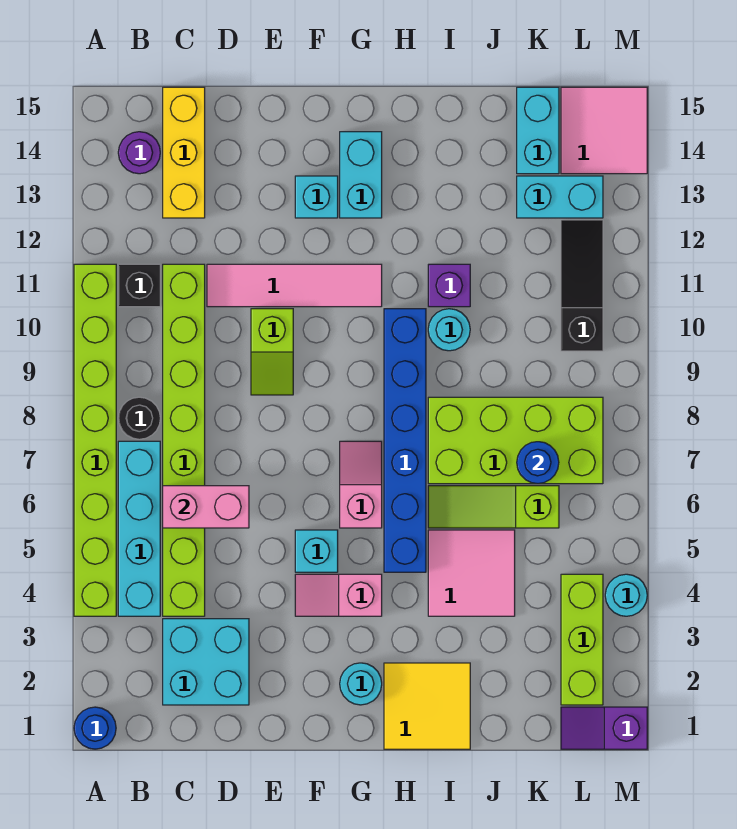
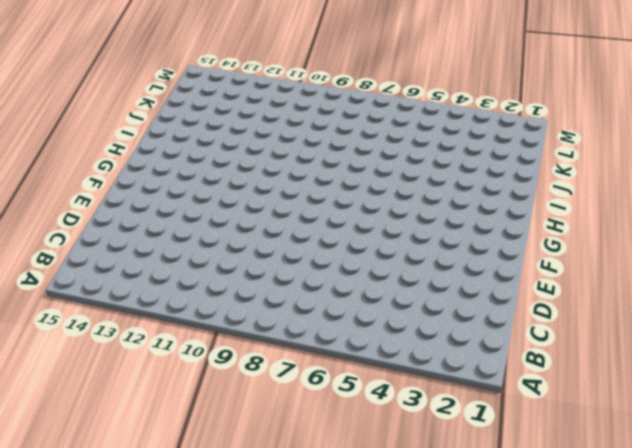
none -> blue round brick A1 level 1
none -> lime brick A4:A11 level 1
none -> cyan brick B4:B7 level 1
none -> black round brick B8 level 1

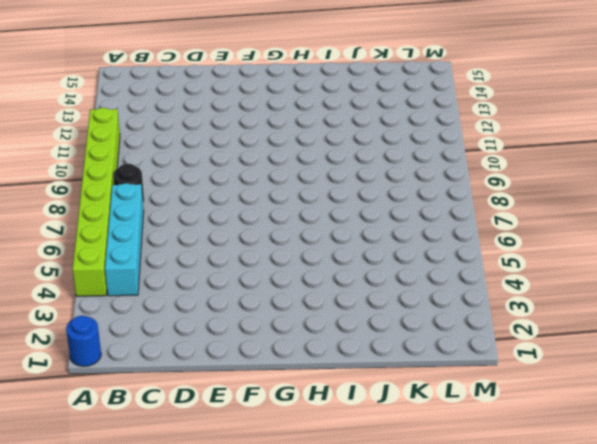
none -> black brick B11 level 1
none -> purple round brick B14 level 1
none -> cyan brick C2:D3 level 1
none -> lime brick C4:C11 level 1

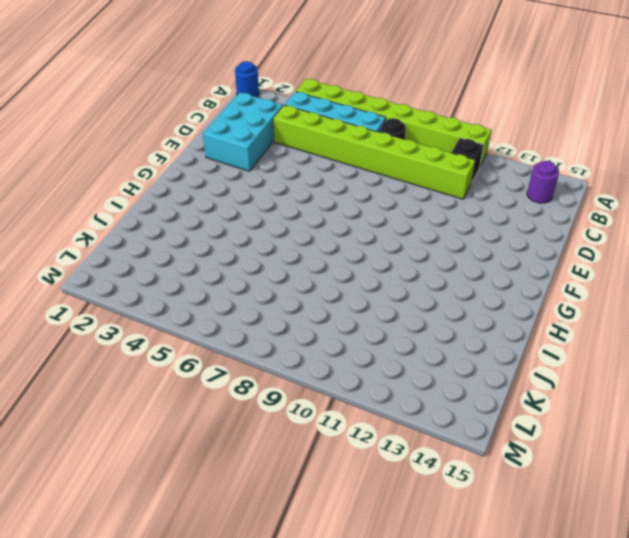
cyan brick C2:E3 level 1 -> cyan brick C2:D3 level 1
none -> yellow brick C13:C15 level 1
none -> pink tile D11:G11 level 1
none -> lime slope E9:E10 level 1 top 10
none -> pink slope F4:G4 level 1 top G

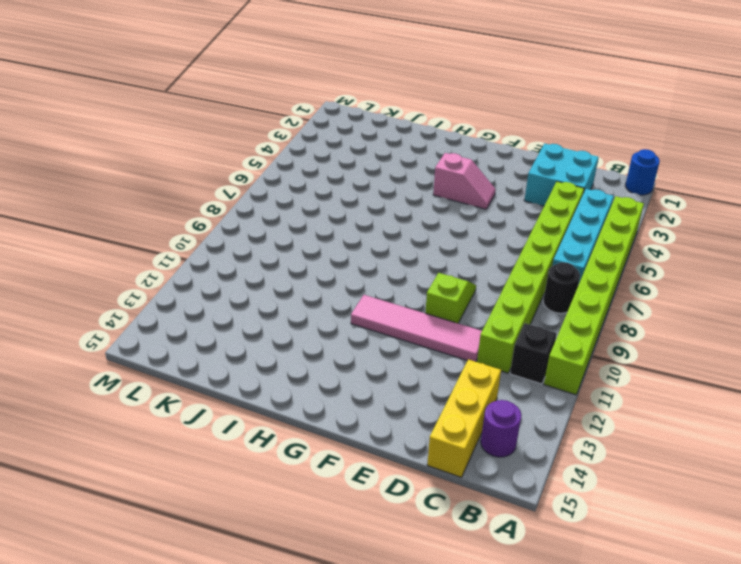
none -> cyan brick F5 level 1
none -> cyan brick F13 level 1
none -> cyan round brick G2 level 1
none -> pink slope G6:G7 level 1 top 6

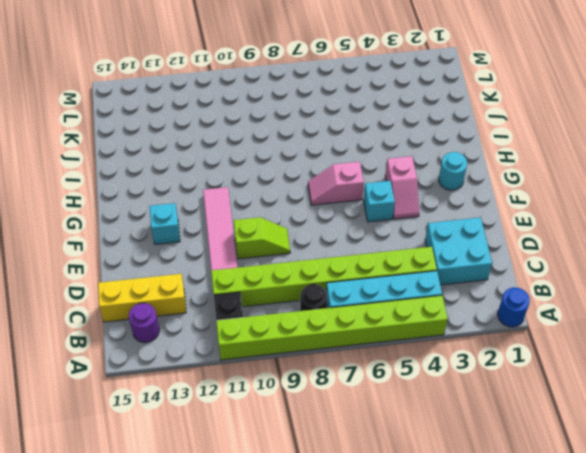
none -> cyan brick G13:G14 level 1
none -> yellow tile H1:I2 level 1
none -> blue brick H5:H10 level 1
none -> pink tile I4:J5 level 1

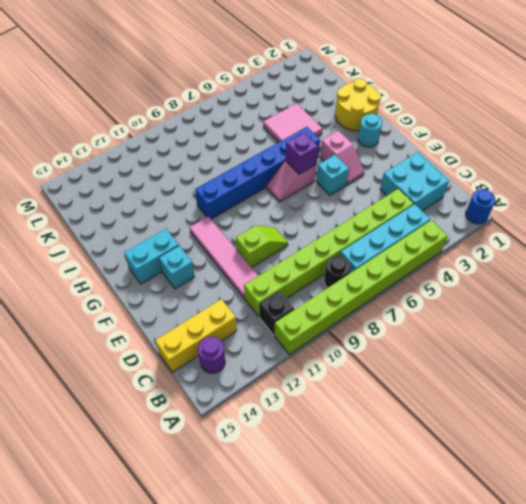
purple brick G6 level 2 -> purple brick I11 level 1
yellow round brick H1:I2 level 1 -> yellow tile H1:I2 level 1
none -> lime slope I6:K6 level 1 top K
none -> lime brick I7:L8 level 1
none -> cyan round brick I10 level 1
none -> cyan brick K13:L13 level 1

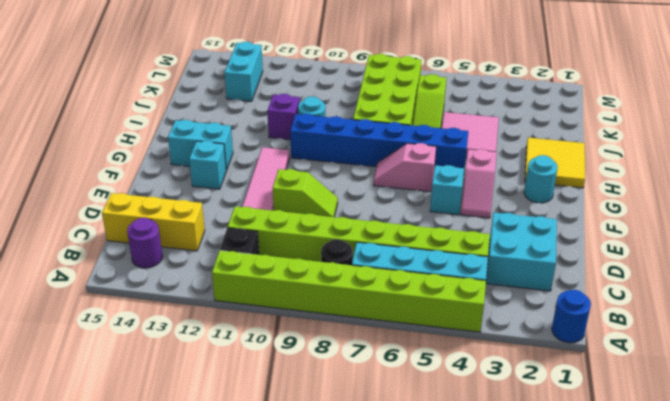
none -> cyan brick K14:K15 level 1
none -> purple slope L1:M1 level 1 top M
none -> lime brick L2:L4 level 1
none -> black slope L10:L12 level 1 top 10

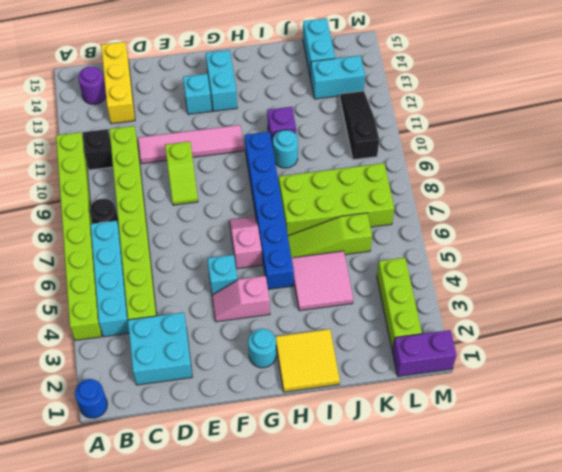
purple brick L1:M1 level 1 -> purple slope L1:M1 level 1 top M
none -> pink tile L14:M15 level 1
none -> cyan round brick M4 level 1
none -> pink brick C6:D6 level 2
none -> blue round brick K7 level 2

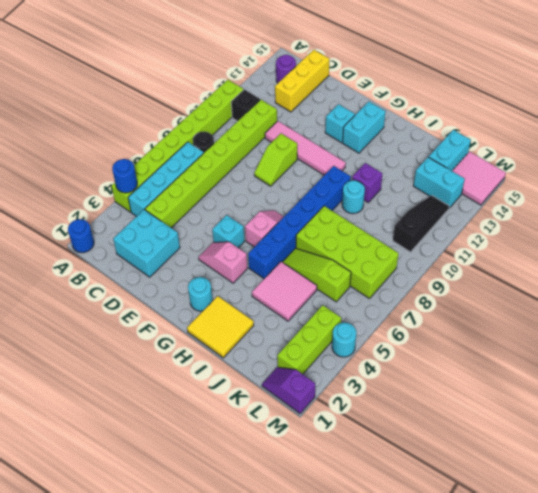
blue round brick A4 level 2 -> blue round brick K7 level 2
none -> pink brick C6:D6 level 2

